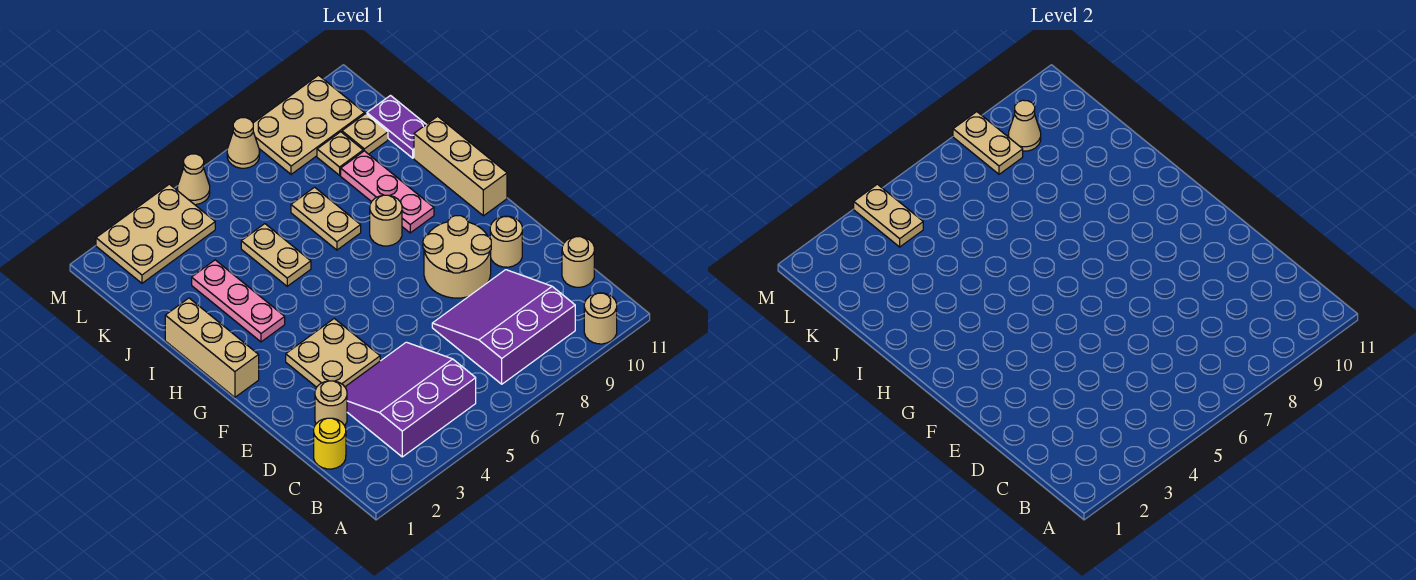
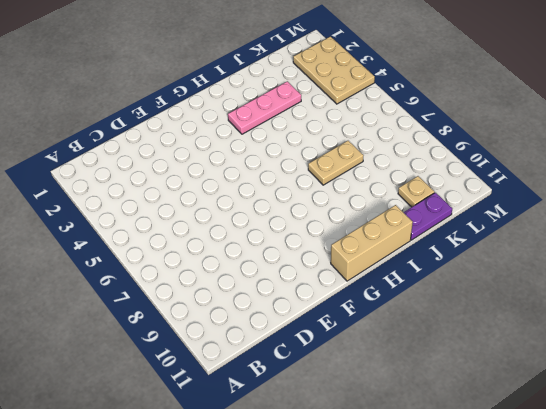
none -> tan round brick A10 level 1
none -> purple slope B3:D5 level 1 top B
none -> purple slope B7:D9 level 1 top B

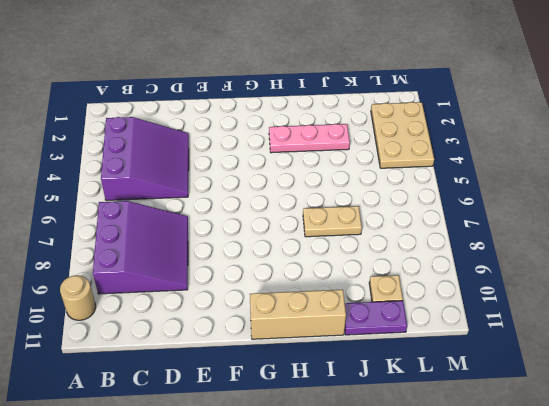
none -> yellow round brick C1 level 1
none -> tan round brick C11 level 1
none -> tan round brick D2 level 1

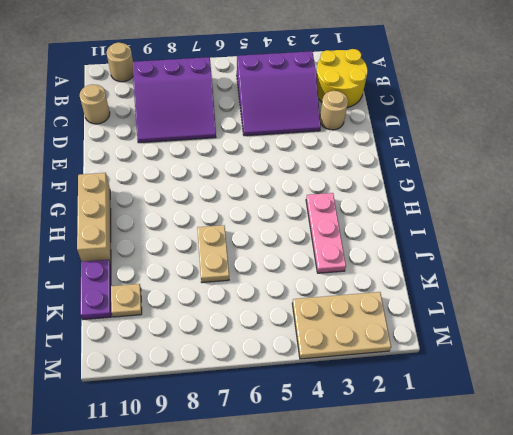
yellow round brick B1:C2 level 1 -> yellow round brick C1 level 1
none -> tan plate E3:F4 level 1
none -> tan round brick E8:F9 level 1
none -> tan round brick E10 level 1

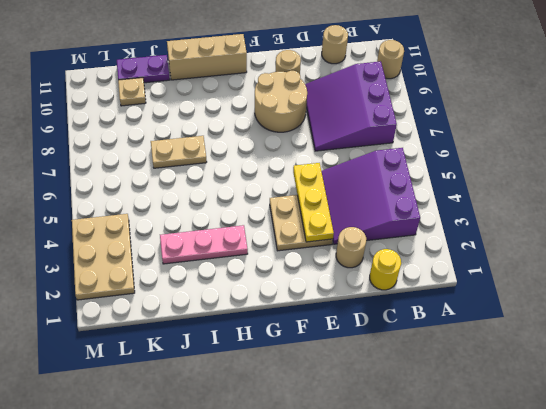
yellow plate E3:E5 level 2 -> none
none -> tan brick G1:I1 level 1
none -> tan round brick H8 level 1
none -> pink plate H9:J9 level 1

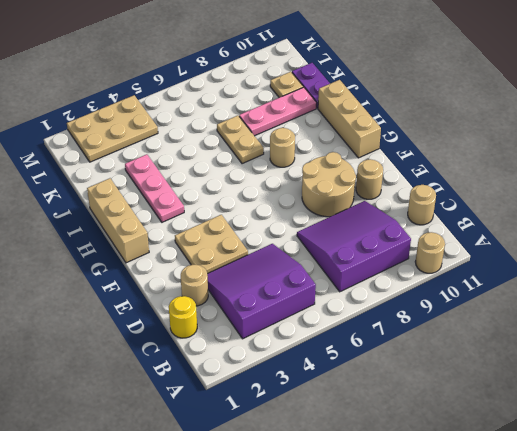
pink plate J8:J10 level 1 -> pink plate H9:J9 level 1
none -> tan plate I5:J5 level 1
none -> tan plate K9 level 1
none -> tan plate L8:M10 level 1

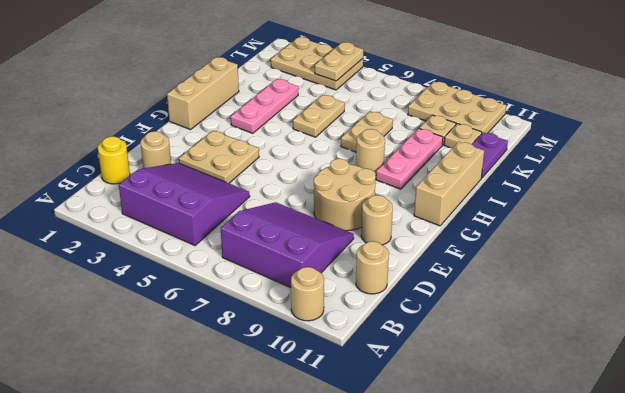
none -> tan cone M5 level 1
none -> tan cone M7 level 1
none -> tan plate L8:M8 level 2

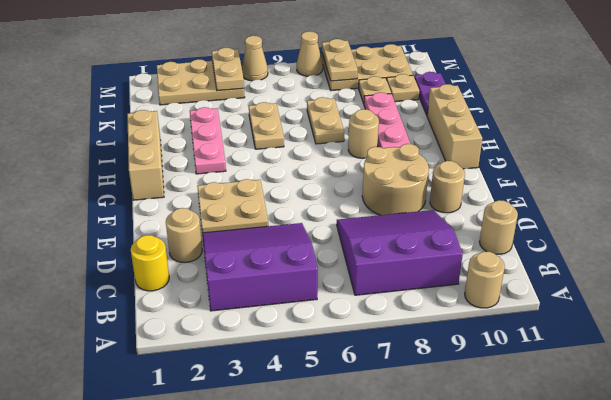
none -> tan cone L9 level 2

